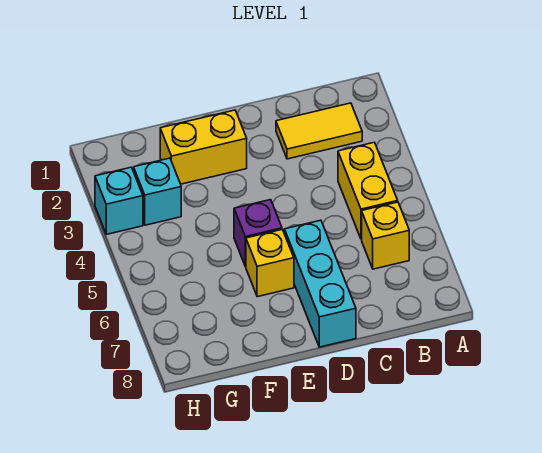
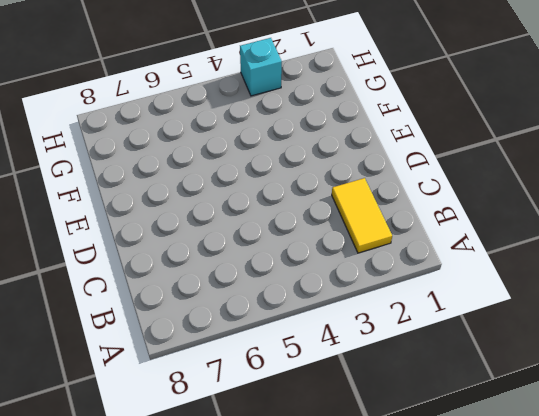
none -> yellow brick B4:B5 level 1
none -> yellow brick B6 level 1

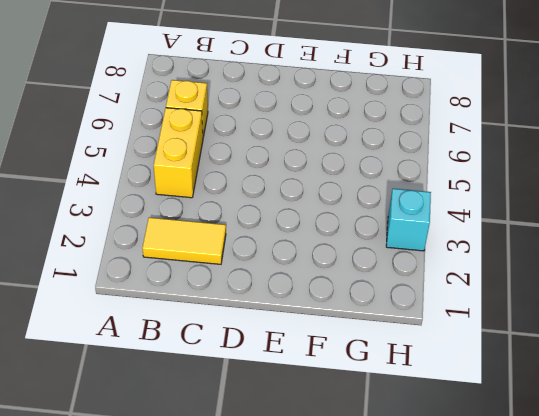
none -> cyan brick D6:D8 level 1
none -> yellow brick E2:F2 level 1

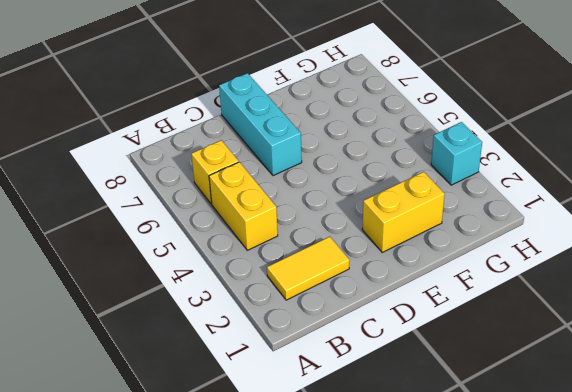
none -> purple brick E5 level 1
none -> yellow brick E6 level 1

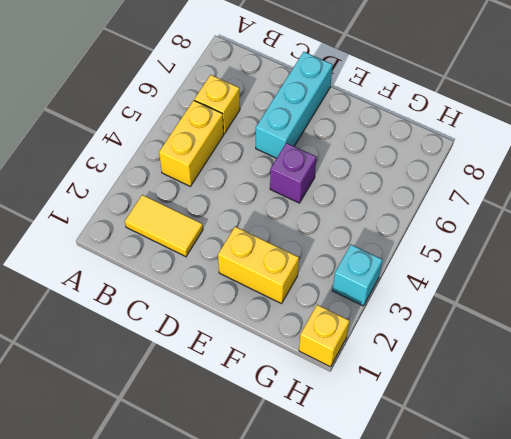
yellow brick H1 level 1 -> yellow brick E6 level 1
none -> cyan brick G3 level 1

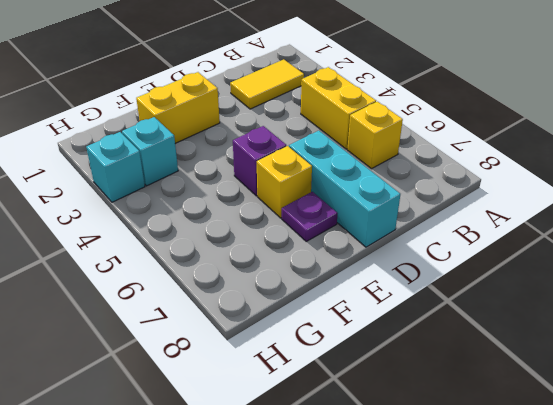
purple plate E7 level 1 -> none

